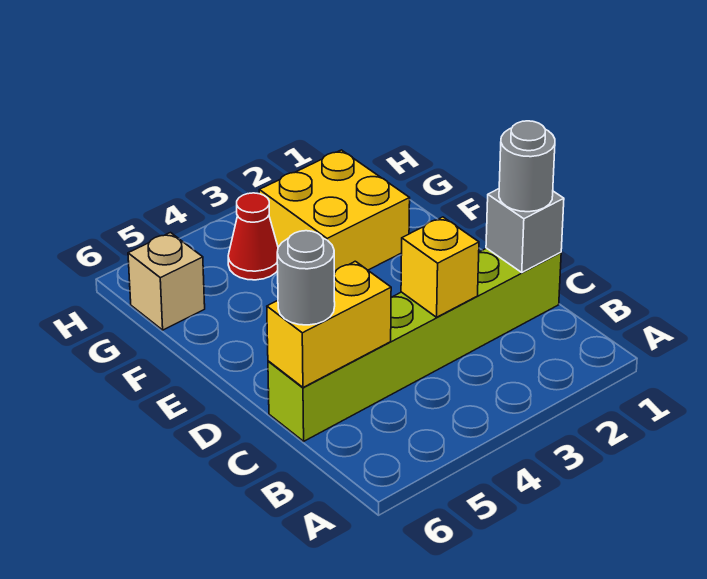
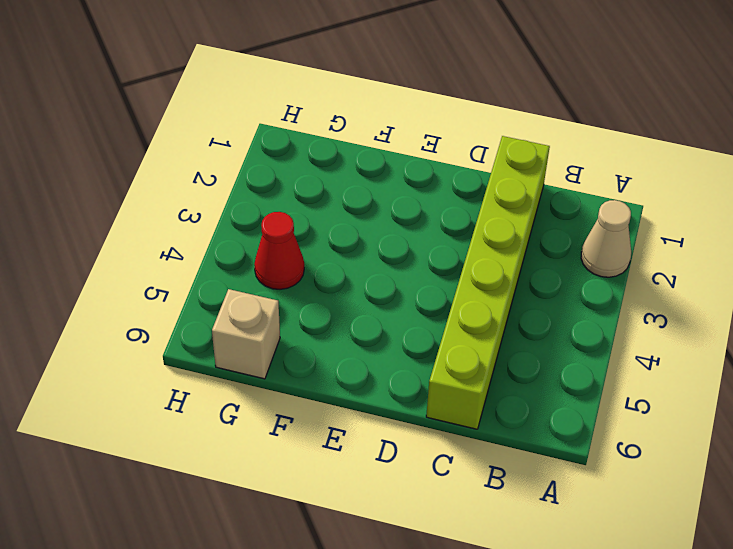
tan cone A2 level 1 -> none
none -> yellow brick F2:G3 level 1
none -> grey brick C1 level 2

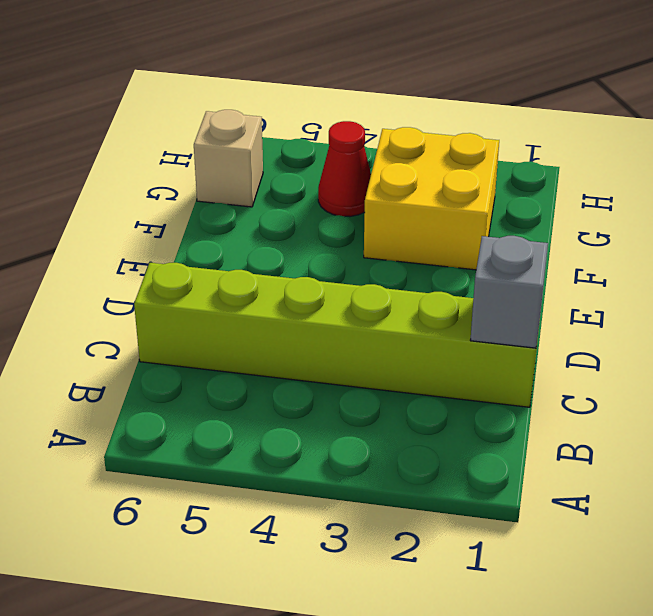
none -> yellow brick C3 level 2
none -> yellow brick C5:C6 level 2

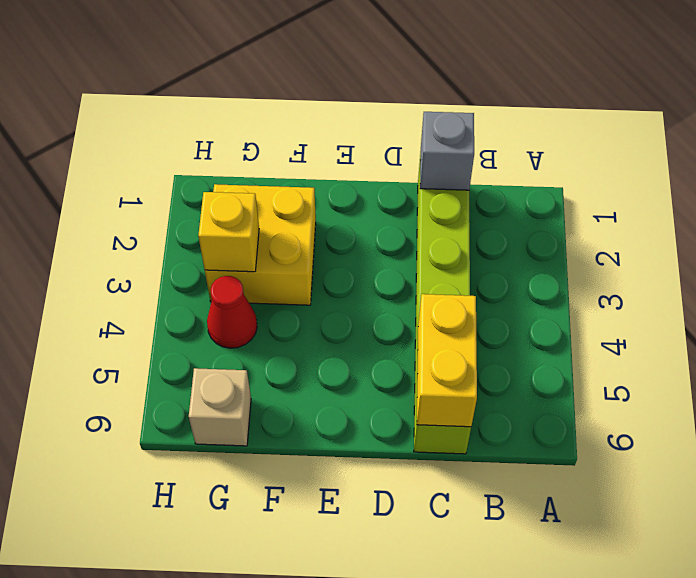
yellow brick G3 level 2 -> yellow brick C3 level 2
none -> grey round brick C1 level 3
none -> grey round brick C6 level 3

